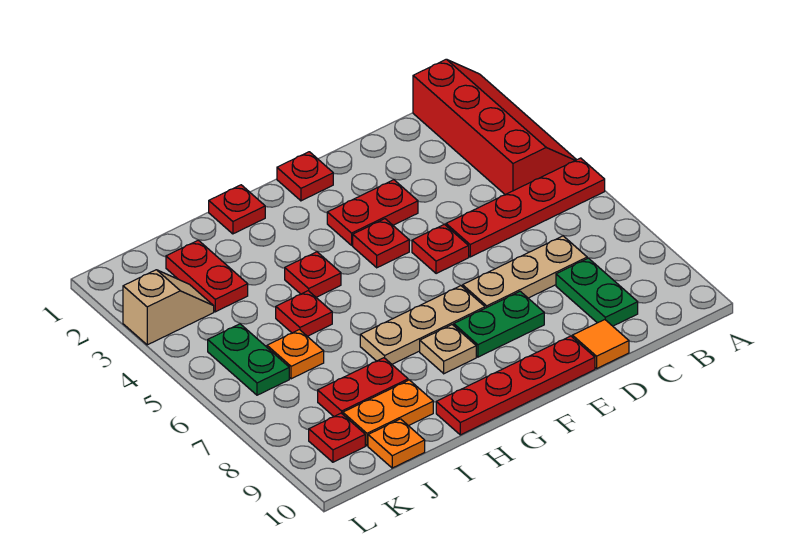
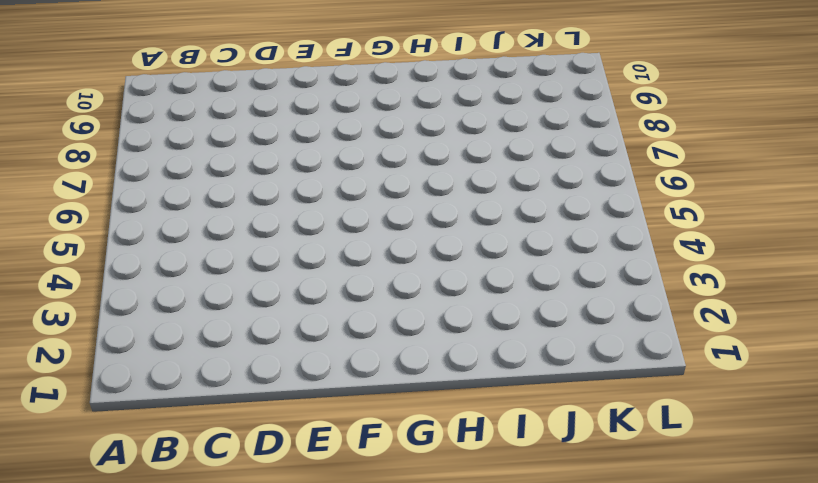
none -> red slope A1:B4 level 1 top B
none -> red plate A5:D5 level 1
none -> tan plate C7:E7 level 1

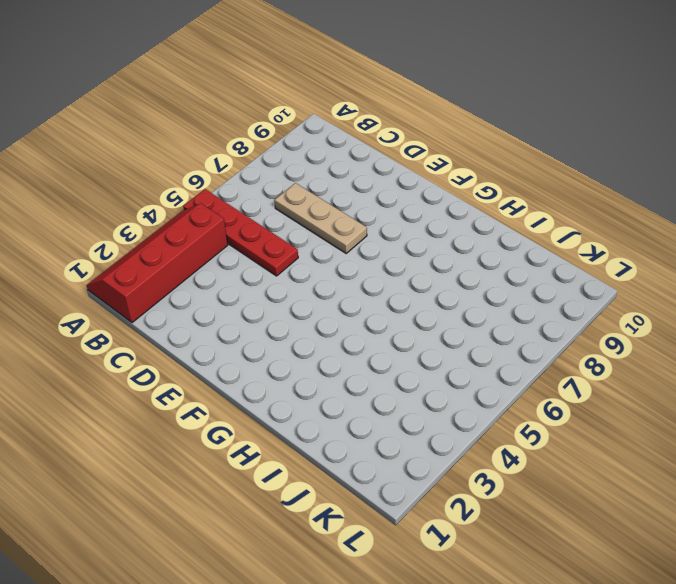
none -> green plate C8:C9 level 1
none -> orange tile D10 level 1
none -> red plate E3:F3 level 1

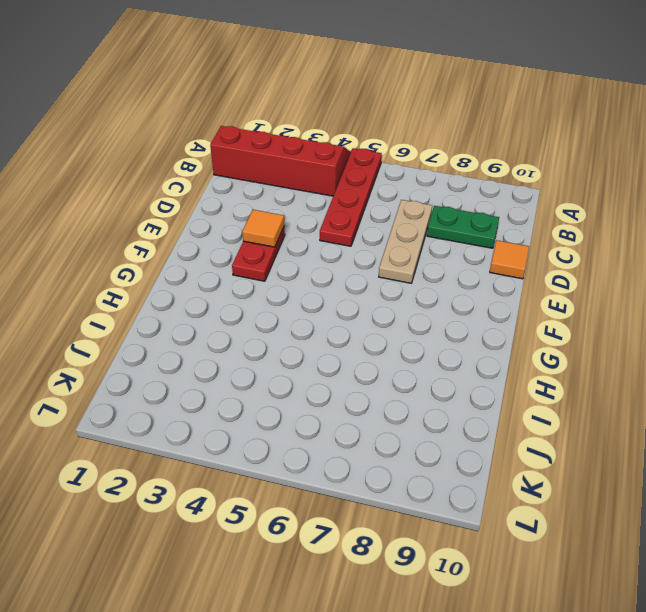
orange tile E3 level 2 -> none
none -> red plate E5 level 1
none -> green plate E8:F8 level 1
none -> red plate E10:H10 level 1

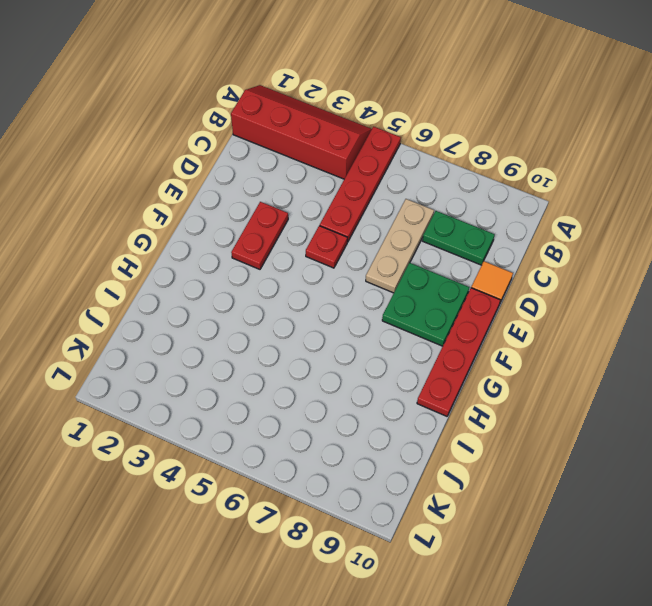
green plate E8:F9 level 1 -> green plate E8:F8 level 1
none -> red plate F1 level 1
none -> red plate F4 level 1
none -> tan plate F7:H7 level 1

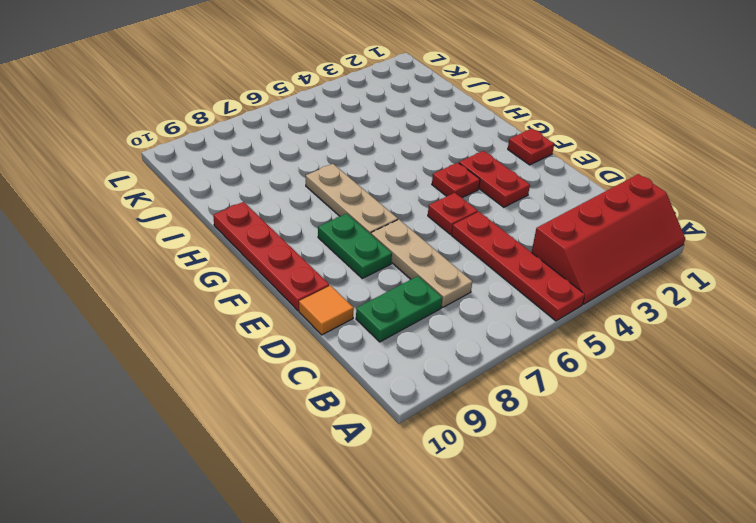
none -> tan plate G8 level 1
none -> red plate H1 level 1
none -> red plate H4 level 1

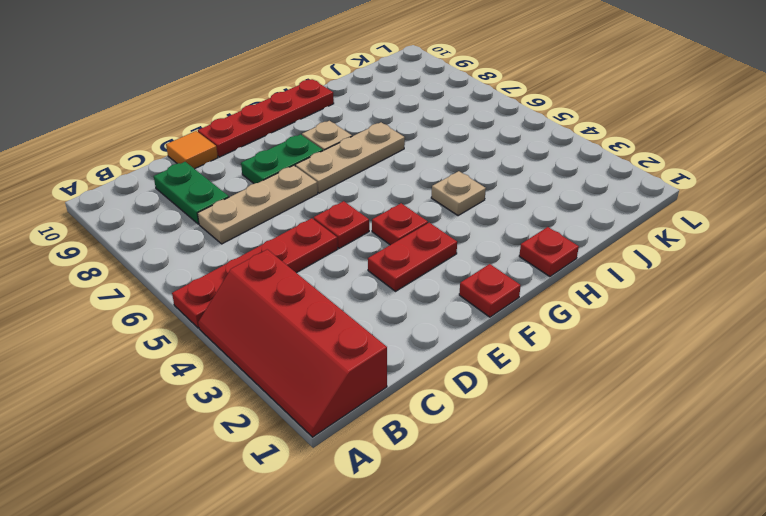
tan plate H4 level 1 -> red plate H4 level 1
none -> red plate I5 level 1
none -> red plate I8:J8 level 1
none -> orange plate I9:J9 level 1

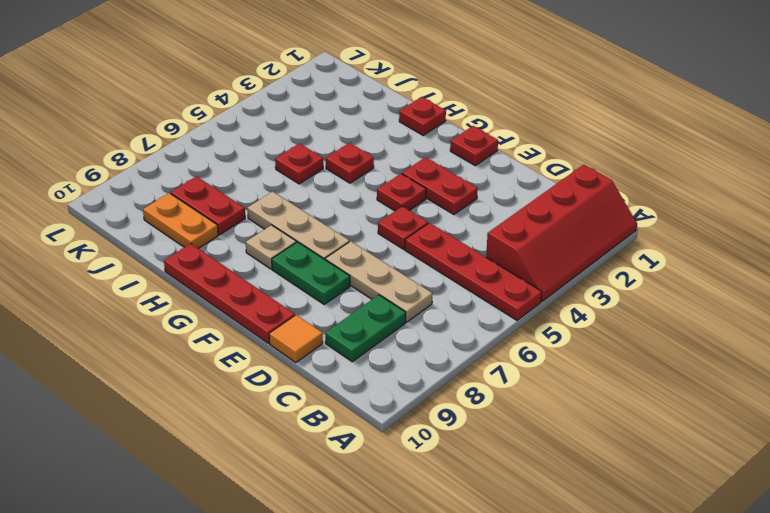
none -> red plate J2:J3 level 1
none -> orange plate J6 level 1
none -> orange plate J10 level 1

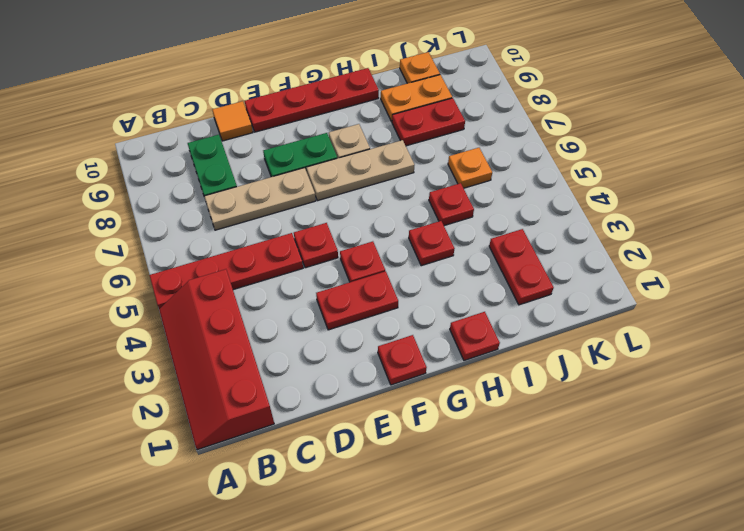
none -> tan slope K3:L3 level 1 top L
none -> green plate K5:K6 level 1
none -> red plate K9 level 1

